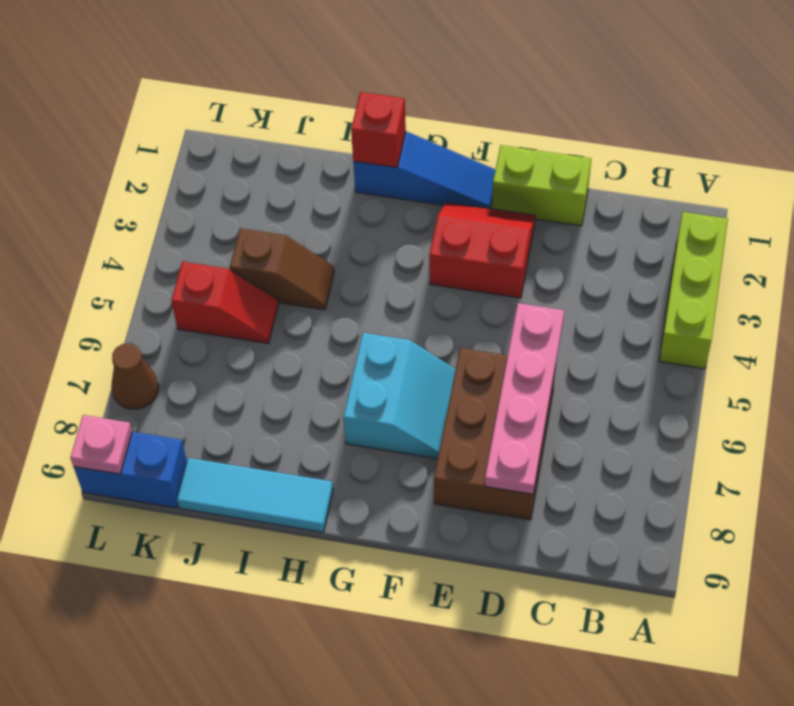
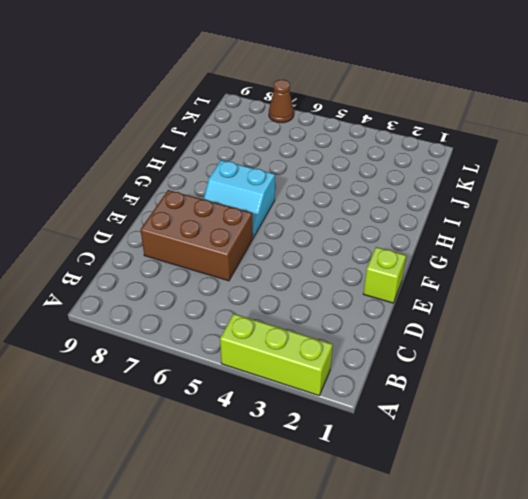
lime brick E1 level 1 -> lime brick D1:E1 level 1
none -> red slope E2:F3 level 1 top 3
none -> blue slope F1:H1 level 1 top H
none -> cyan tile H9:J9 level 1

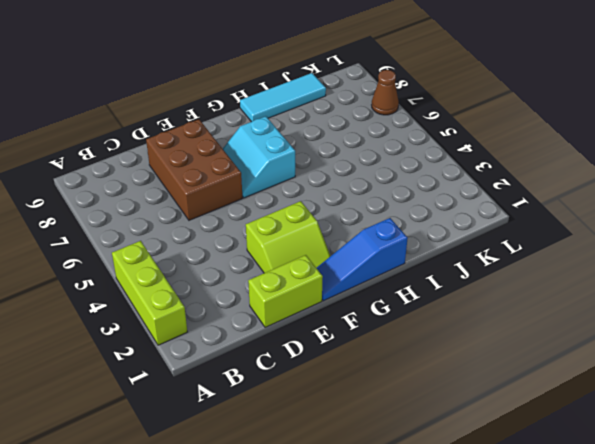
lime slope E2:F3 level 1 top 3 -> red slope E2:F3 level 1 top 3
none -> brown slope I4:J4 level 1 top J
none -> red slope J5:K5 level 1 top K
none -> blue brick K9:L9 level 1

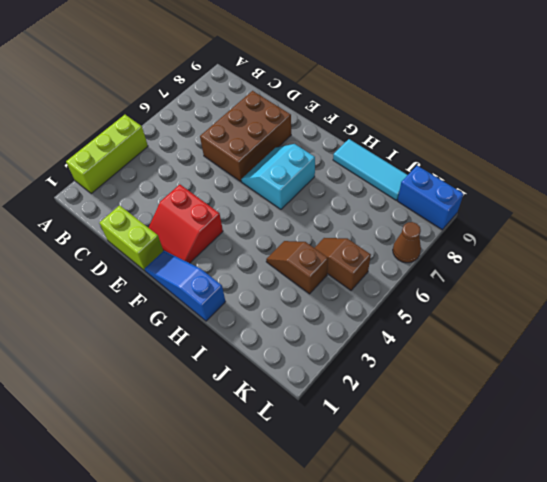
brown slope J5:K5 level 1 top K -> red slope J5:K5 level 1 top K
none -> pink plate D5:D8 level 2
none -> red brick H1 level 2
none -> pink plate L9 level 2

